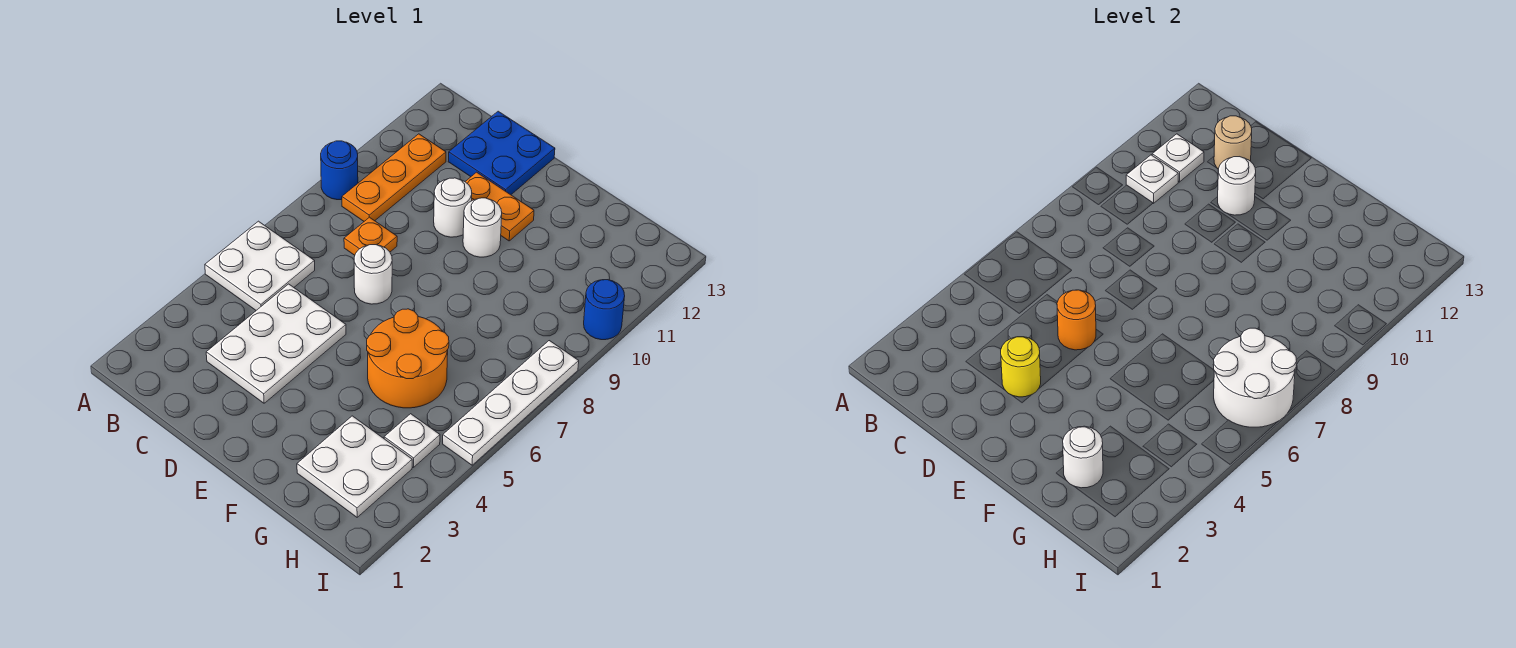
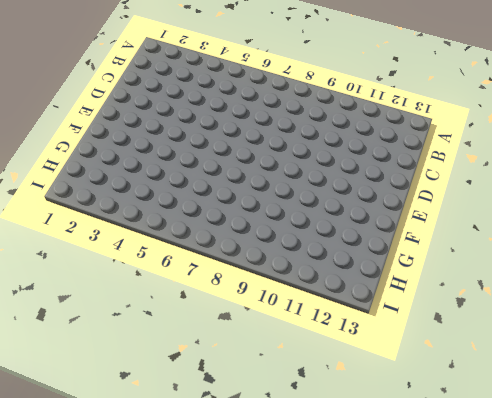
none -> white plate A5:B6 level 1
none -> blue round brick A9 level 1
none -> orange plate B9:B11 level 1

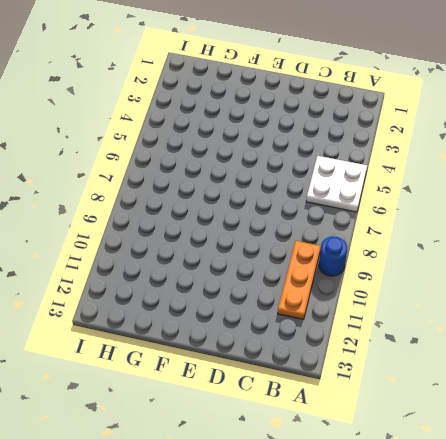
none -> white plate C3:D5 level 1
none -> orange plate C8 level 1
none -> blue plate C12:D13 level 1

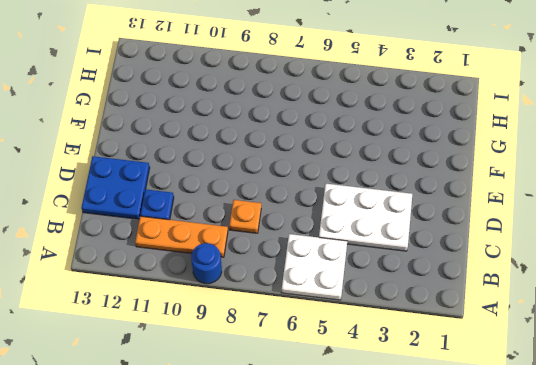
blue plate C11 level 1 -> none
none -> white round brick D7 level 1
none -> white round brick D10 level 1
none -> orange plate D11:E11 level 1

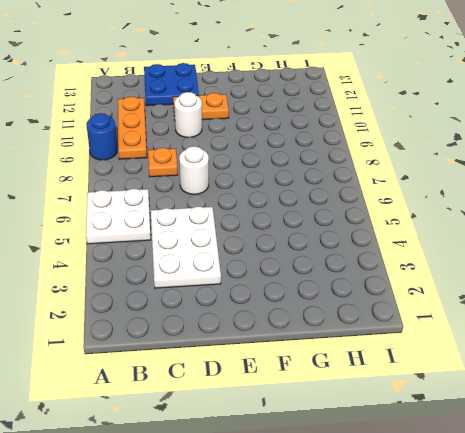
none -> white round brick E10 level 1
none -> orange round brick F5:G6 level 1
none -> white plate G2:H3 level 1

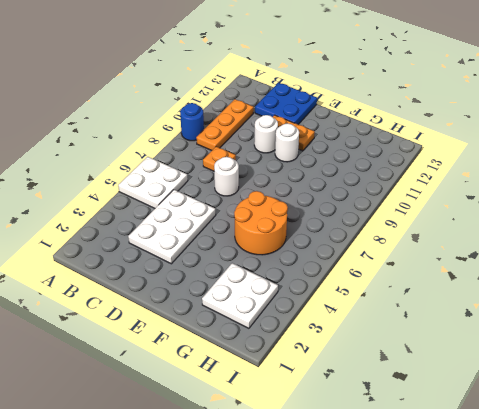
none -> white plate H4 level 1
none -> white plate I5:I8 level 1
none -> blue round brick I10 level 1

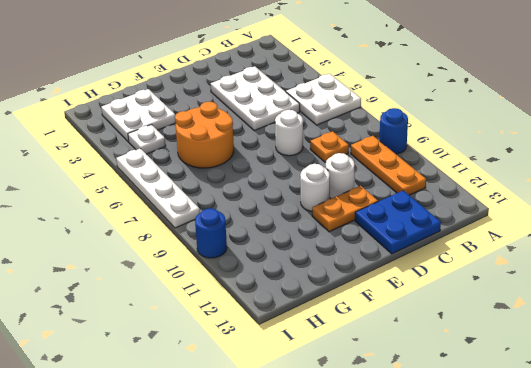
none -> white plate B10 level 2
none -> white plate B11 level 2
none -> tan round brick C12 level 2

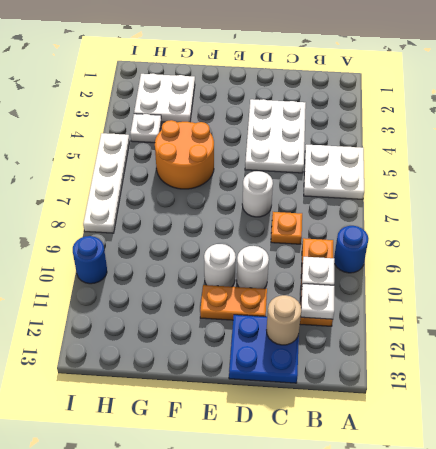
none -> yellow round brick D3 level 2
none -> orange round brick D5 level 2
none -> white round brick D11 level 2

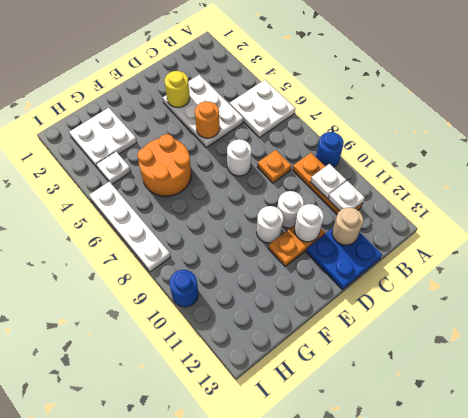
none -> white round brick G2 level 2
none -> white round brick H6:I7 level 2

